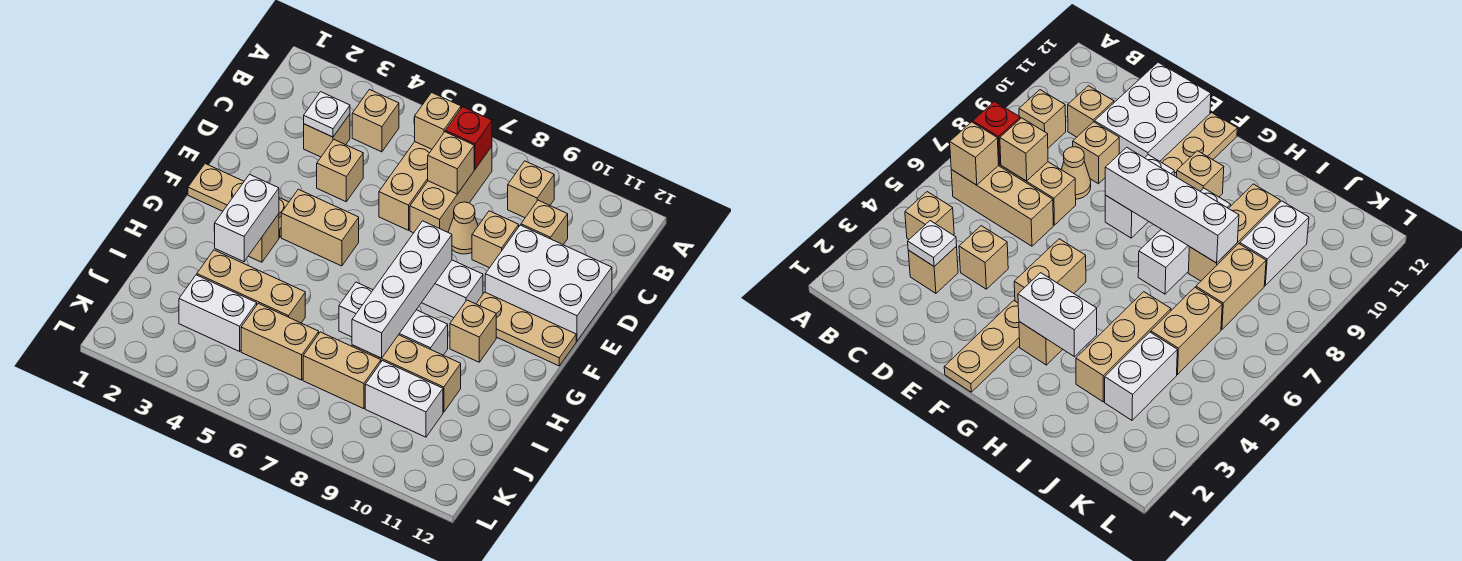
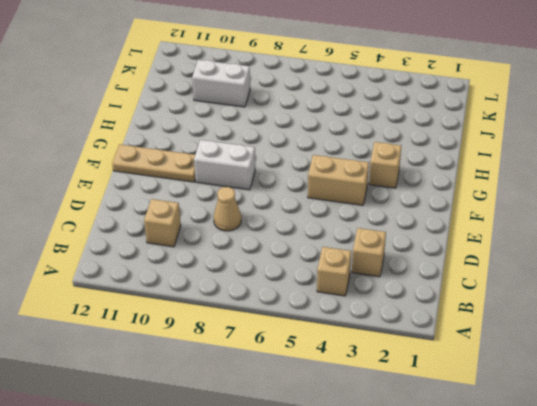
none -> tan brick B6:D6 level 1
none -> tan brick B7:D7 level 1
none -> tan brick B9 level 1

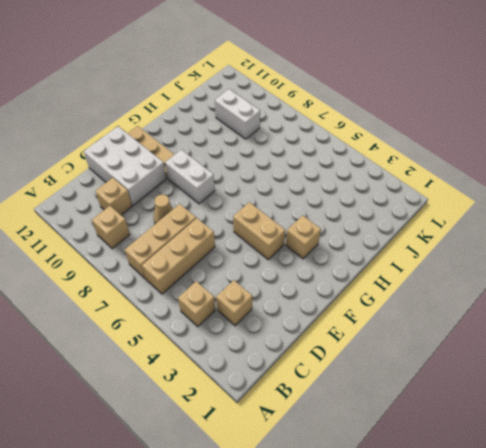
none -> tan brick D4 level 1
none -> tan brick D9 level 1
none -> tan plate F1:F3 level 1

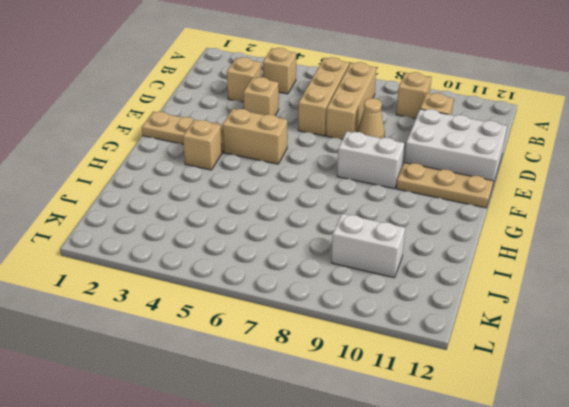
none -> tan brick D9 level 1
none -> tan brick G10 level 1
none -> white brick H7:H9 level 1

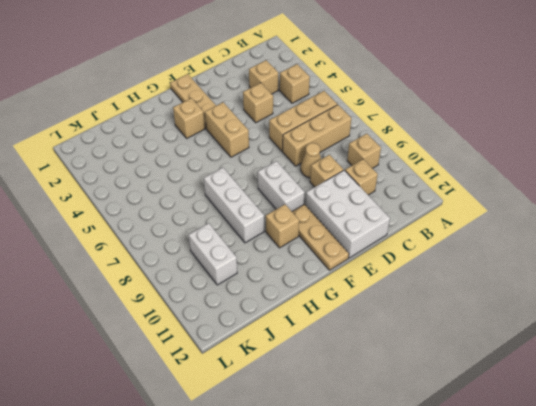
none -> tan brick I3:I5 level 1
none -> tan brick I8:I10 level 1
none -> white brick J3:J4 level 1

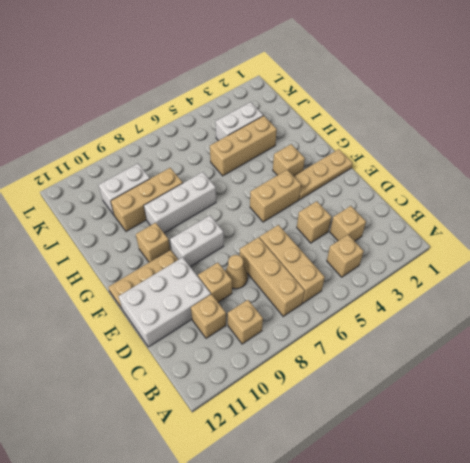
none -> tan brick J5:J6 level 1
none -> tan brick J7:J8 level 1
none -> tan brick B6 level 2

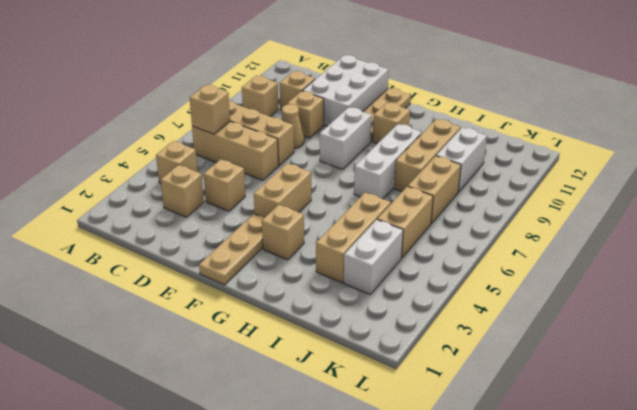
none -> red brick B7 level 2
none -> white plate C3 level 2
none -> tan brick C7 level 2

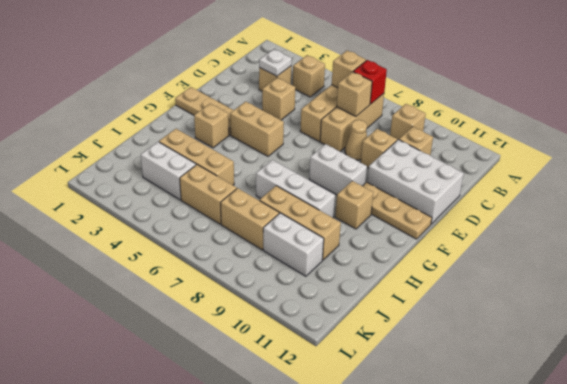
none -> white brick F8:I8 level 2
none -> white brick G3:H3 level 2

